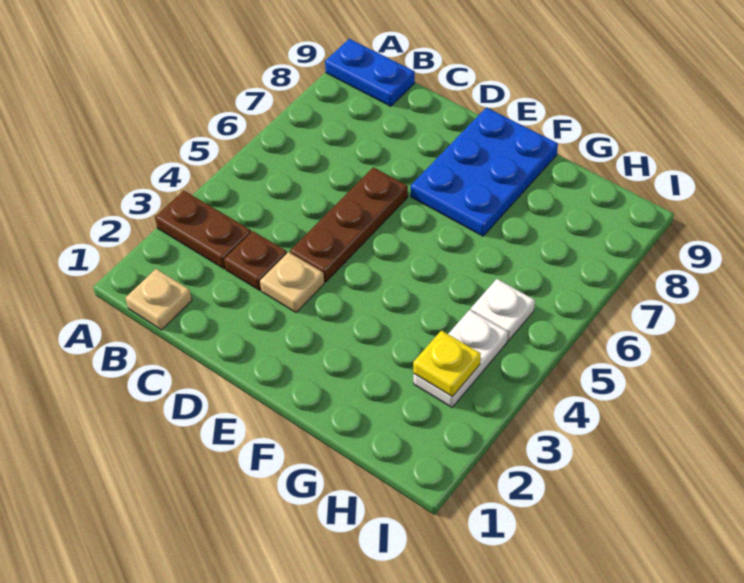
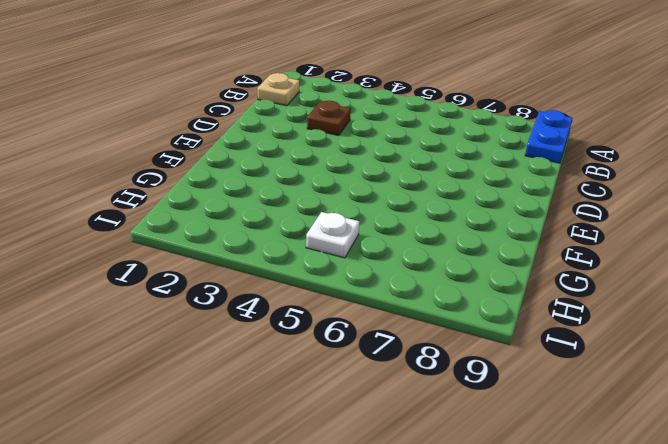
none -> brown plate A3:B3 level 1
none -> tan plate D3 level 1

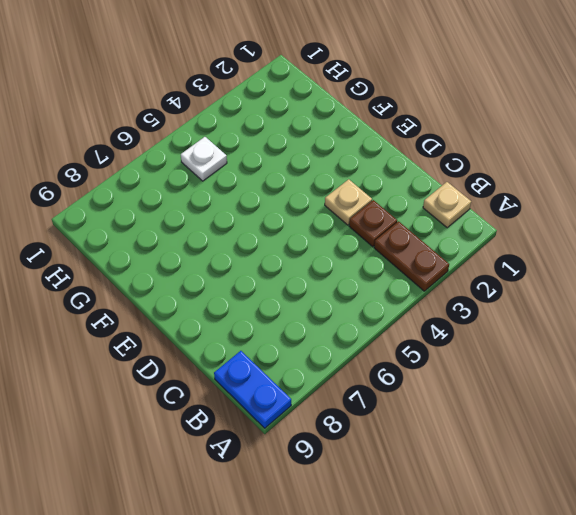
none -> brown plate D4:D6 level 1
none -> blue plate E7:F9 level 1

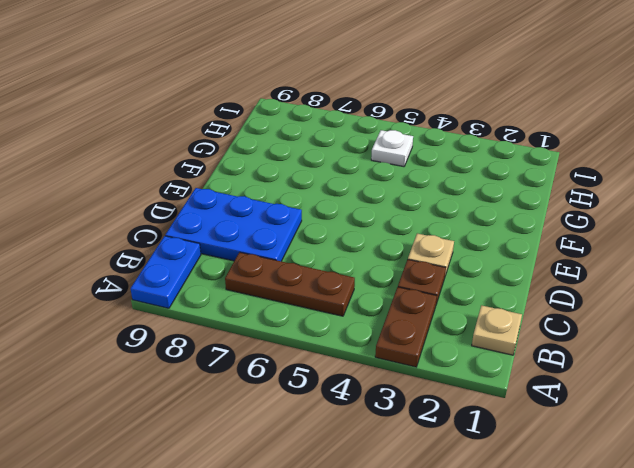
brown plate B5:B7 level 1 -> brown plate D4:D6 level 1
blue plate C7:D9 level 1 -> blue plate E7:F9 level 1
none -> white plate H3:H4 level 1
none -> yellow plate H3 level 2

